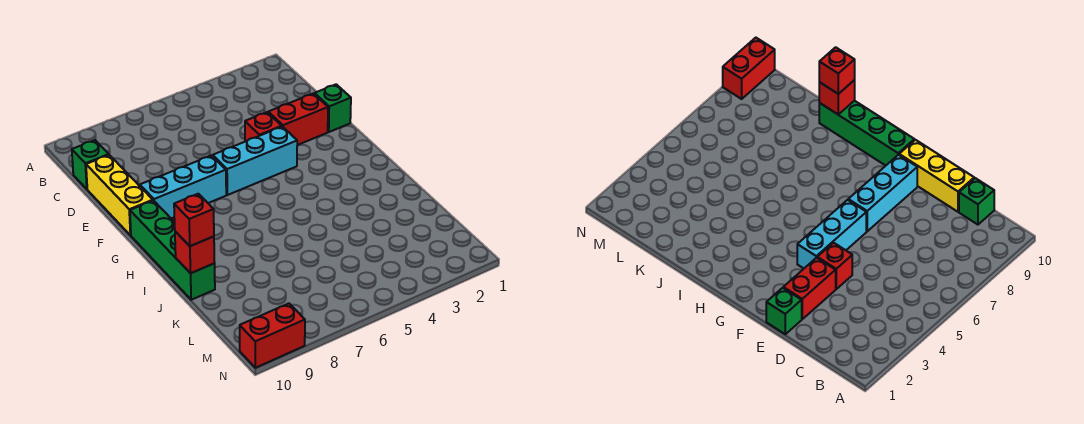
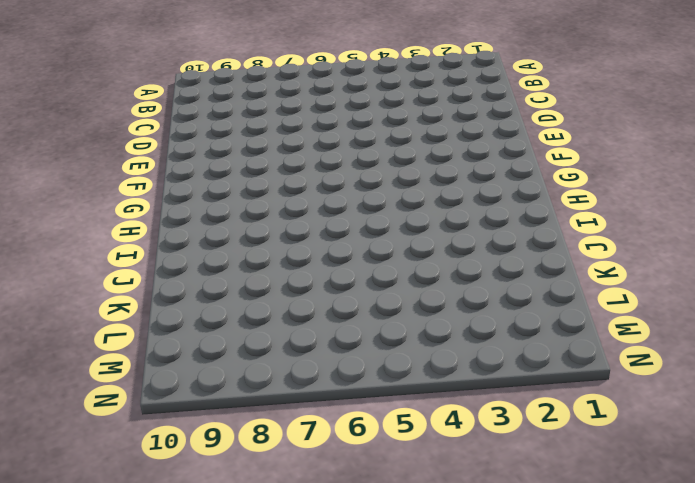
none -> green brick C10 level 1
none -> yellow brick D10:F10 level 1

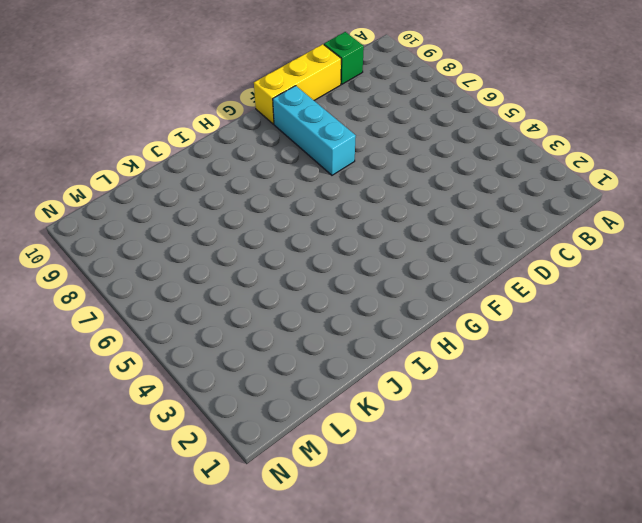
none -> green brick E1 level 1
none -> red brick E2:E3 level 1

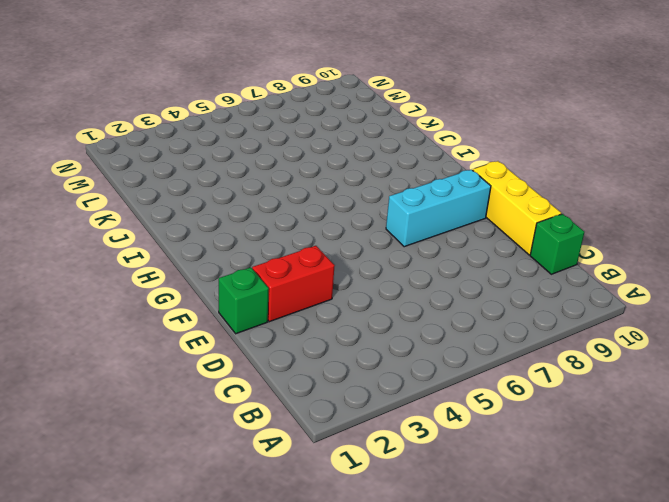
none -> red brick E4 level 1
none -> cyan brick F4:F6 level 1

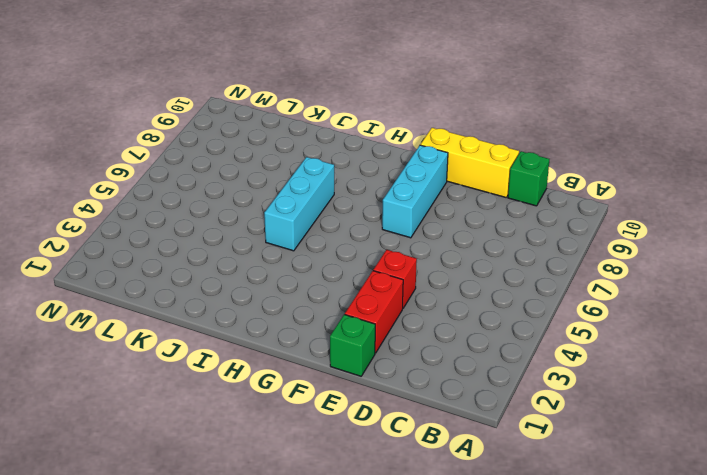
cyan brick I5:I7 level 1 -> cyan brick F4:F6 level 1
none -> green brick G10:J10 level 1
none -> red brick N9:N10 level 1

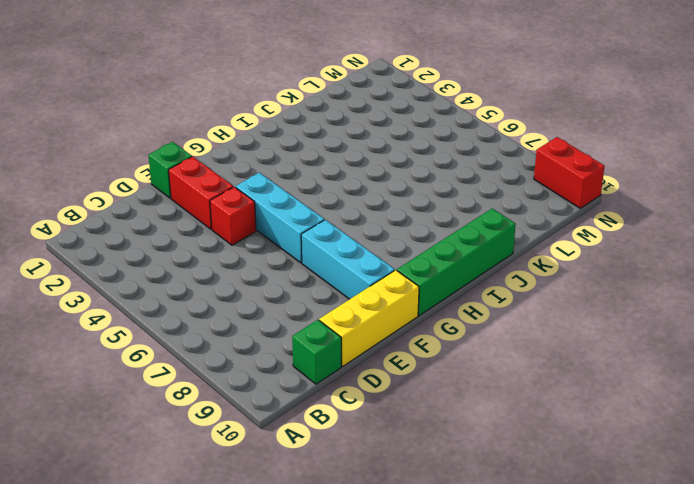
none -> red brick J10 level 2
none -> red brick J10 level 3

